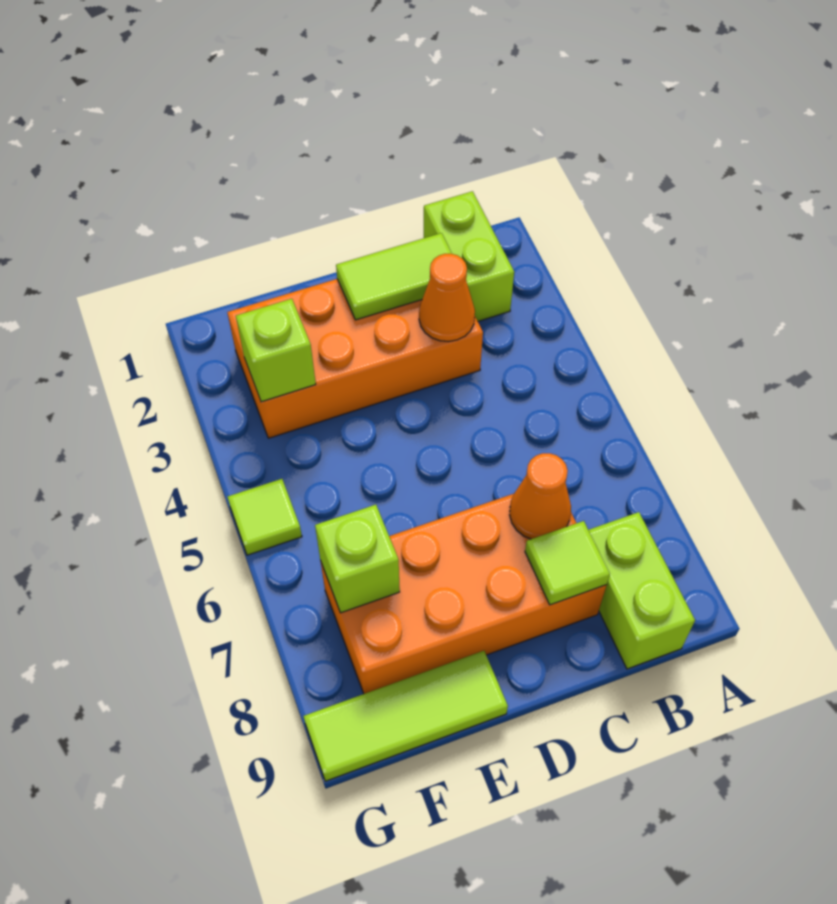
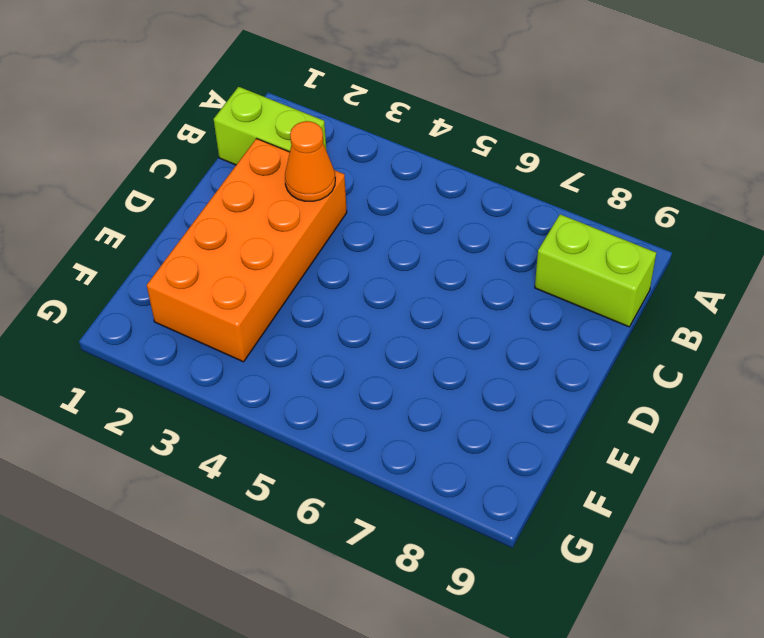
none -> orange brick C7:F8 level 1
none -> lime tile E9:G9 level 1
none -> lime tile G5 level 1

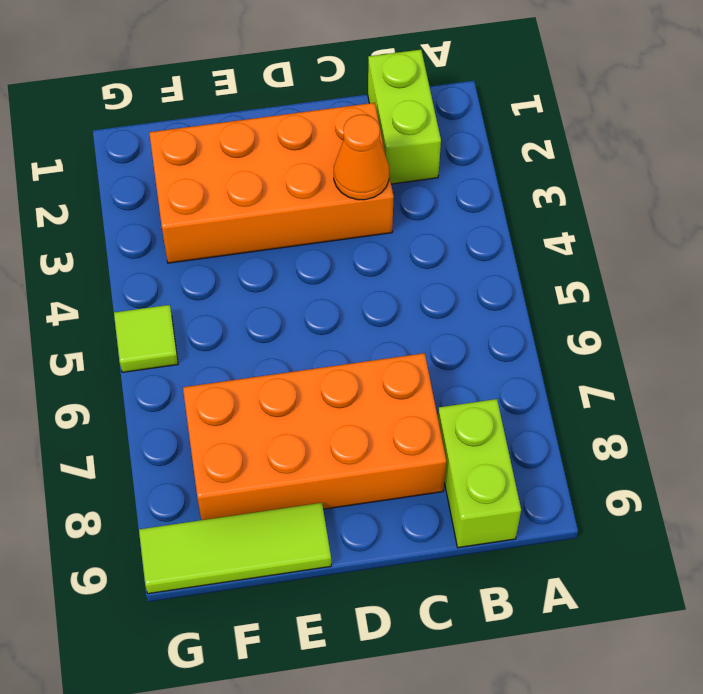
none -> lime tile C2:D2 level 2
none -> orange cone C7 level 2
none -> lime tile C8 level 2

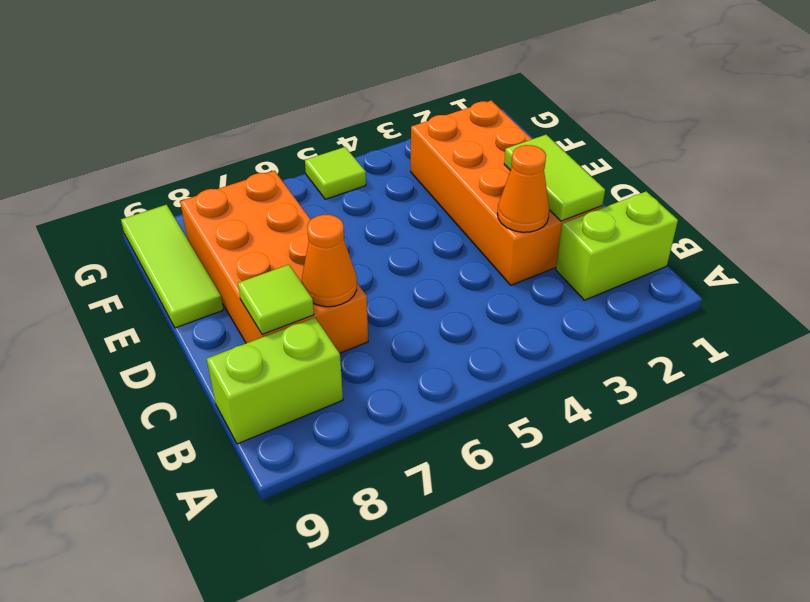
none -> lime brick F3 level 2
none -> lime brick F7 level 2

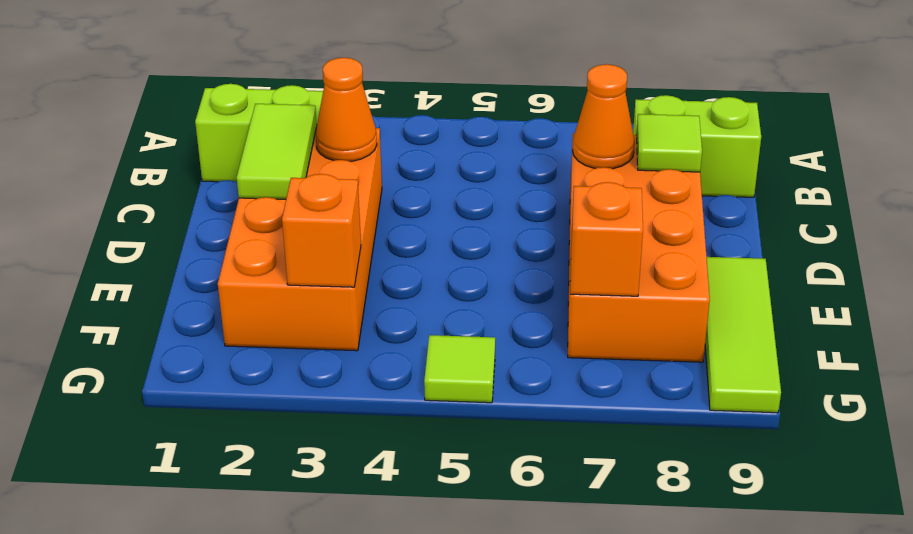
orange brick F3 level 2 -> lime brick F3 level 2
orange brick F7 level 2 -> lime brick F7 level 2

